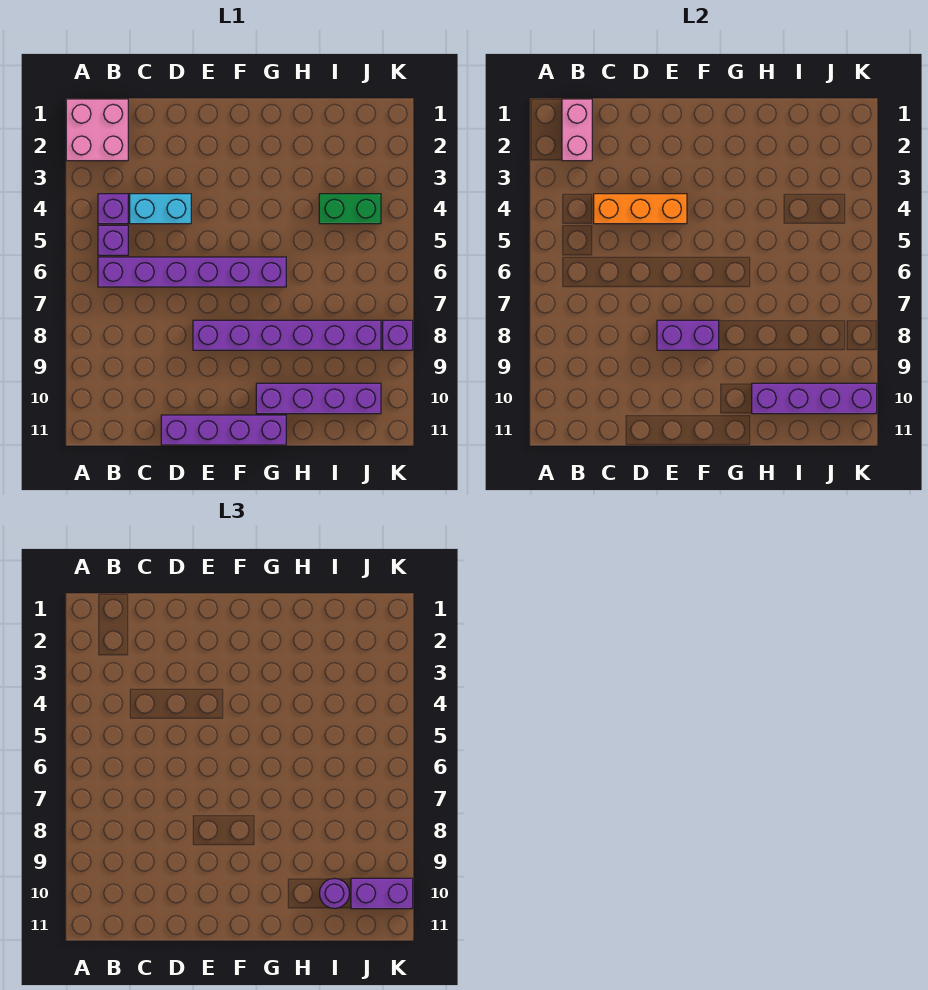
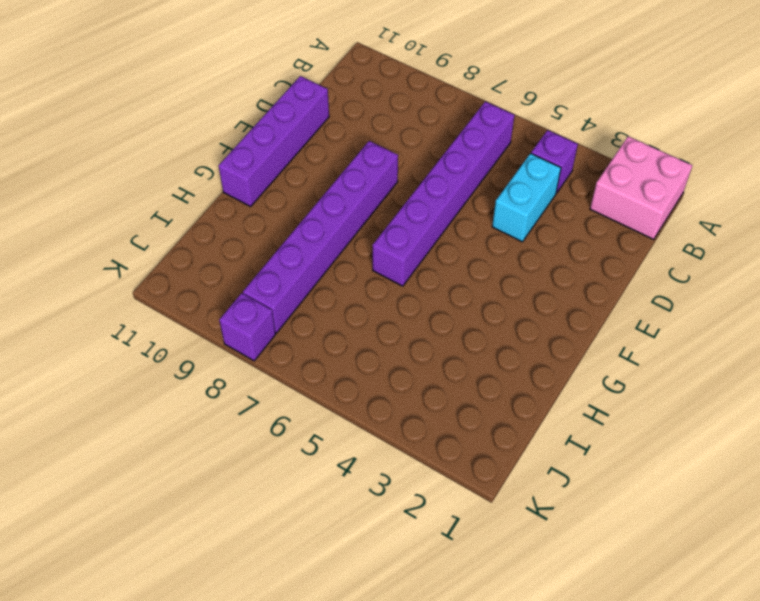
none -> purple brick B5 level 1
none -> purple brick G10:J10 level 1
none -> green brick I4:J4 level 1

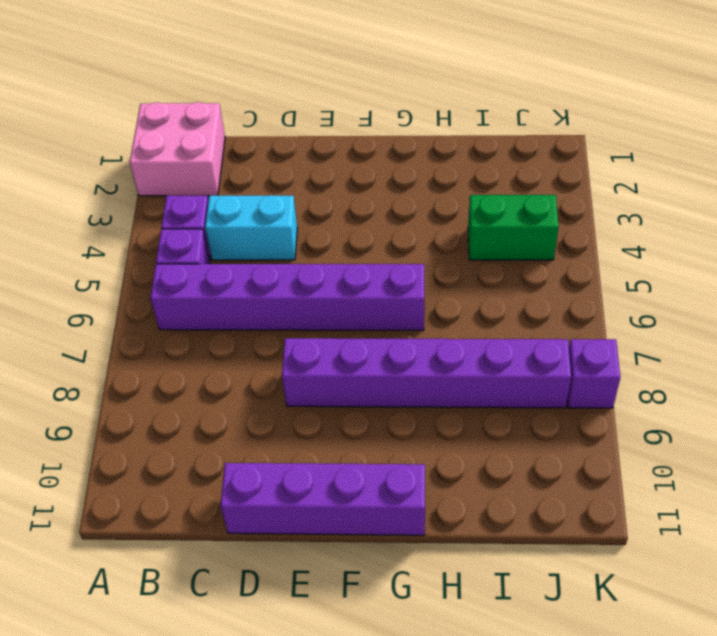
none -> purple brick G10:J10 level 1
none -> pink brick B1:B2 level 2
none -> orange brick C4:E4 level 2

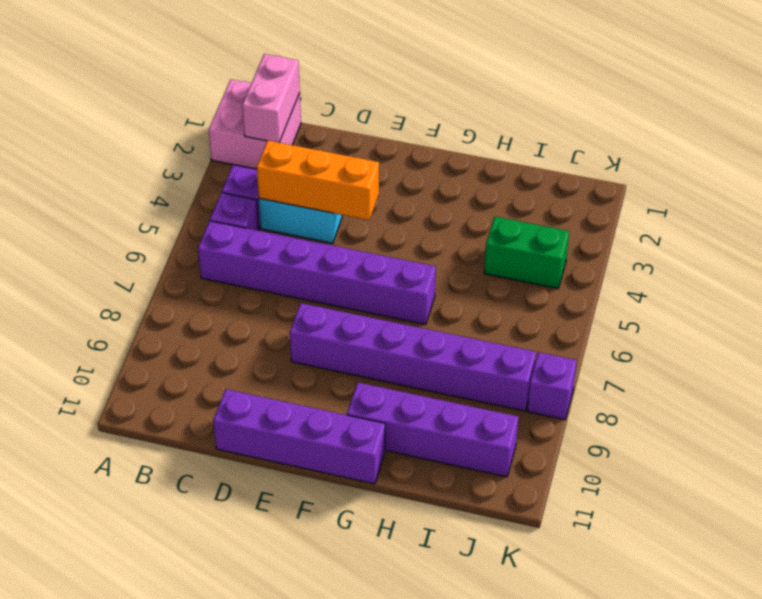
none -> purple brick E8:F8 level 2
none -> purple brick H10:K10 level 2
none -> purple round brick I10 level 3

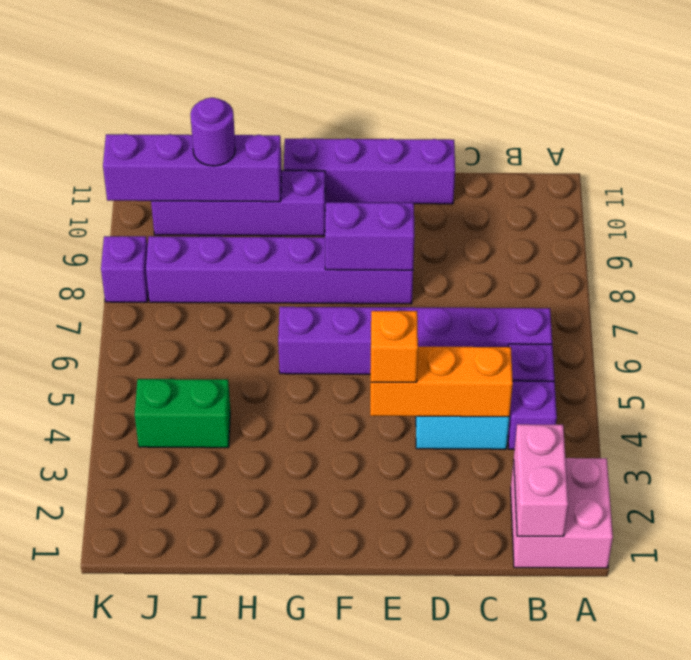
orange brick E4 level 3 -> none
none -> purple brick J10:K10 level 3

